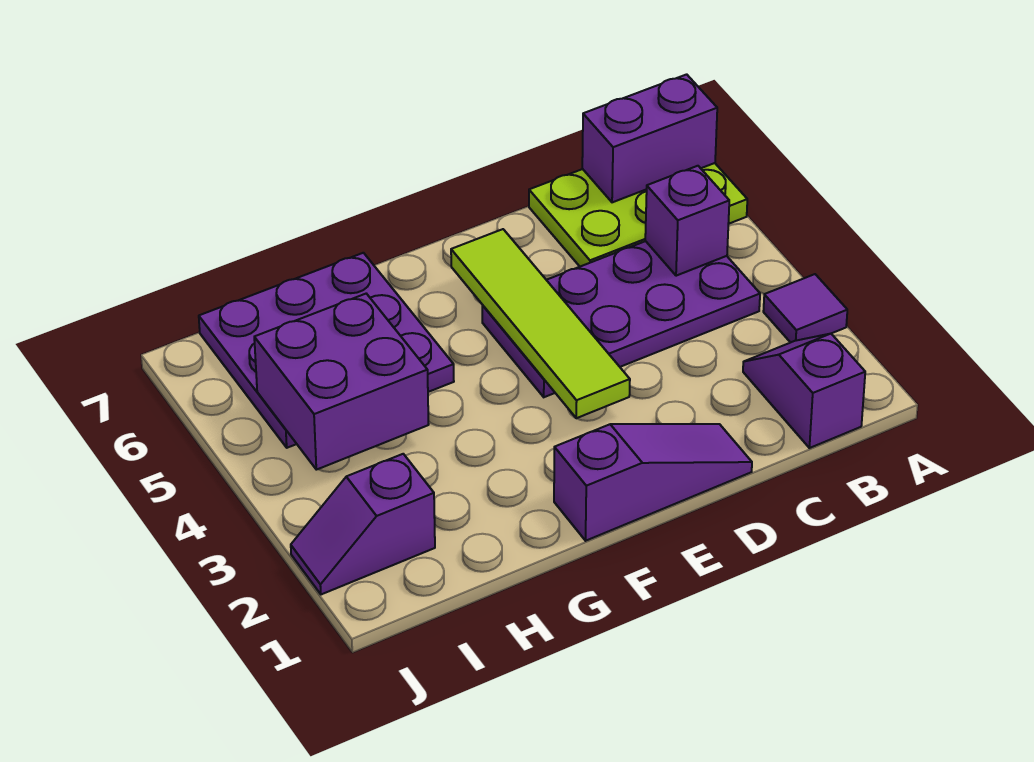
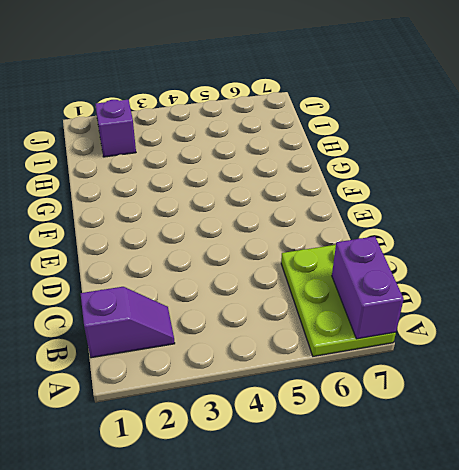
none -> purple tile A3 level 1
none -> purple plate B4:E5 level 1

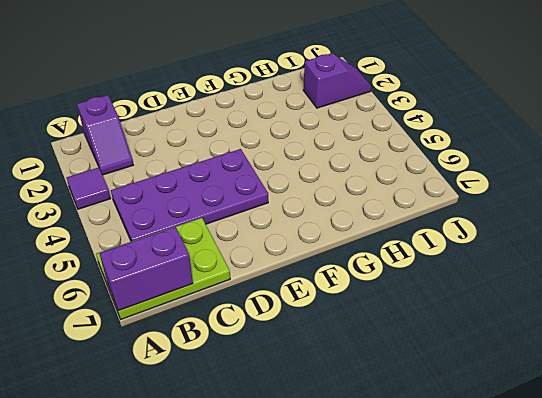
none -> purple slope D1:F1 level 1 top F
none -> purple plate G5:I7 level 1

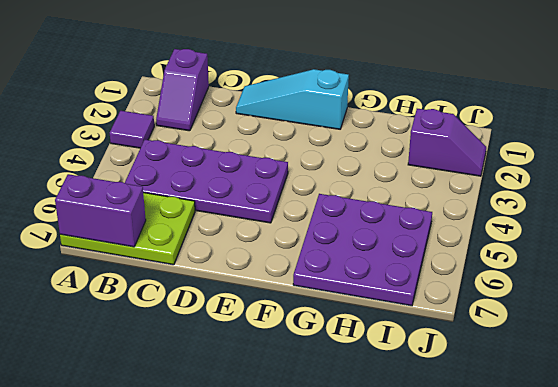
cyan slope D1:F1 level 1 top F -> purple slope D1:F1 level 1 top F
none -> purple brick B5 level 2
none -> lime tile E3:E6 level 2

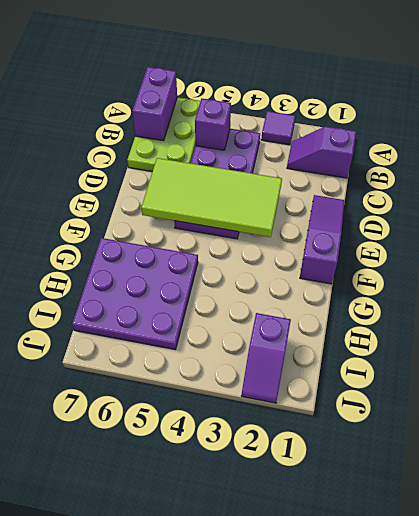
lime tile D3:E6 level 2 -> lime tile E3:E6 level 2
none -> purple brick H4:I5 level 2

